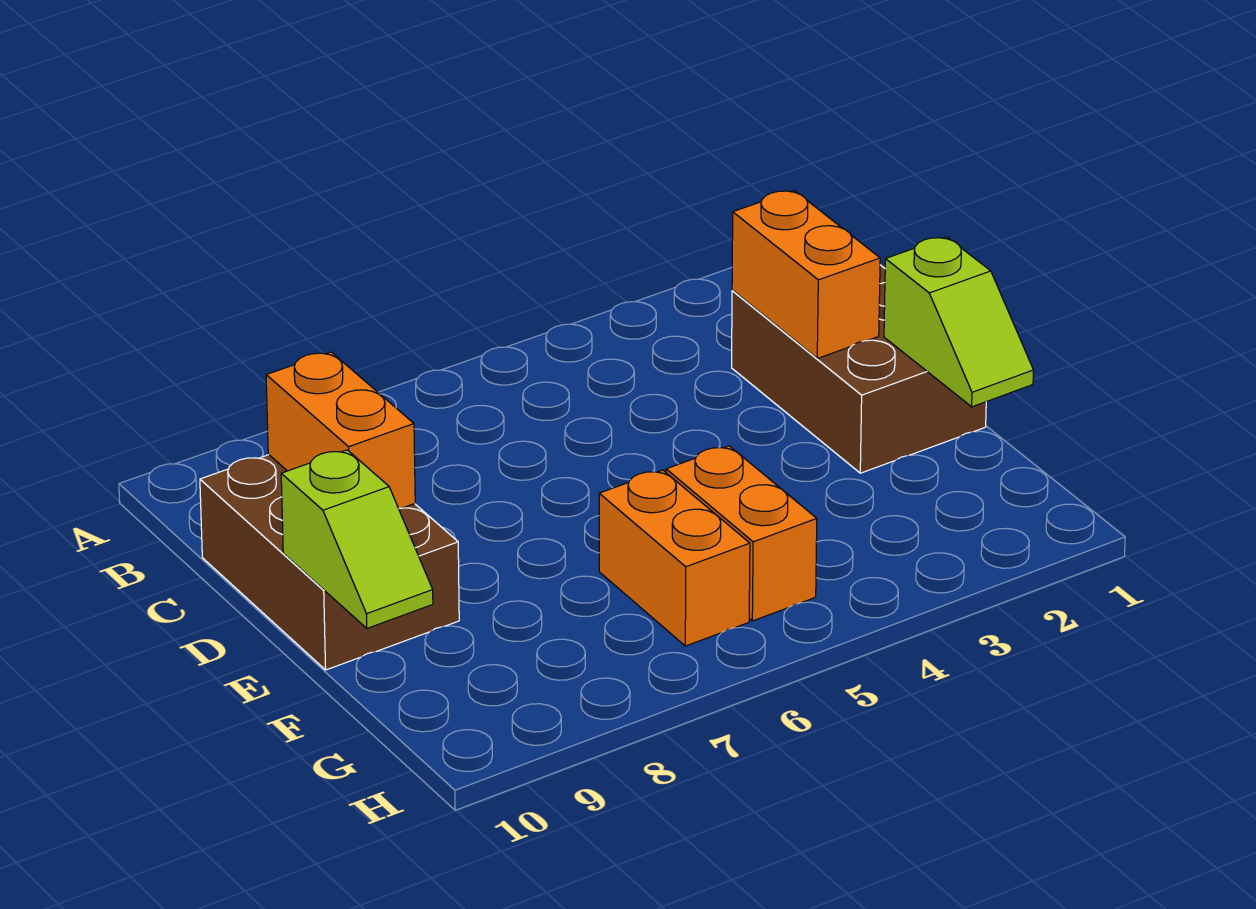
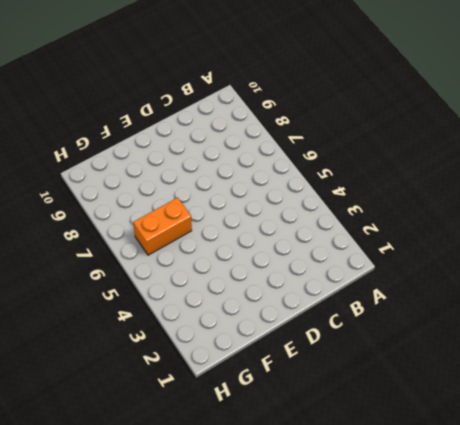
none -> brown brick C1:E2 level 1
none -> brown brick C9:E10 level 1

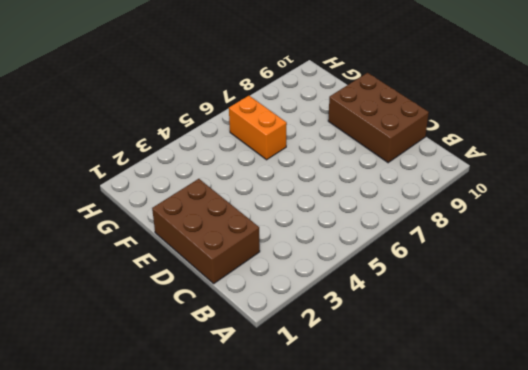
none -> orange brick F5:G5 level 1
none -> orange brick C2:D2 level 2

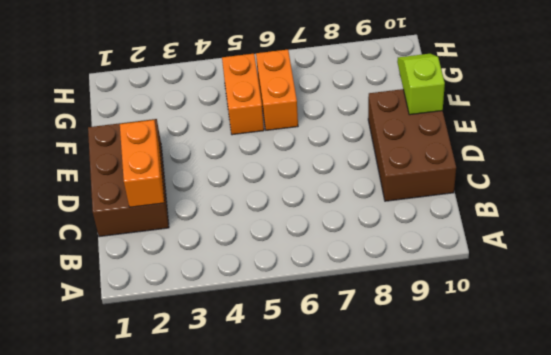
none -> orange brick C9:D9 level 2
none -> lime slope E1:F1 level 2 top E

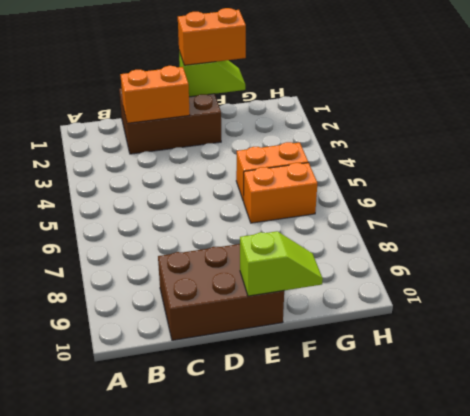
orange brick E1:F1 level 3 -> orange brick C9:D9 level 2

